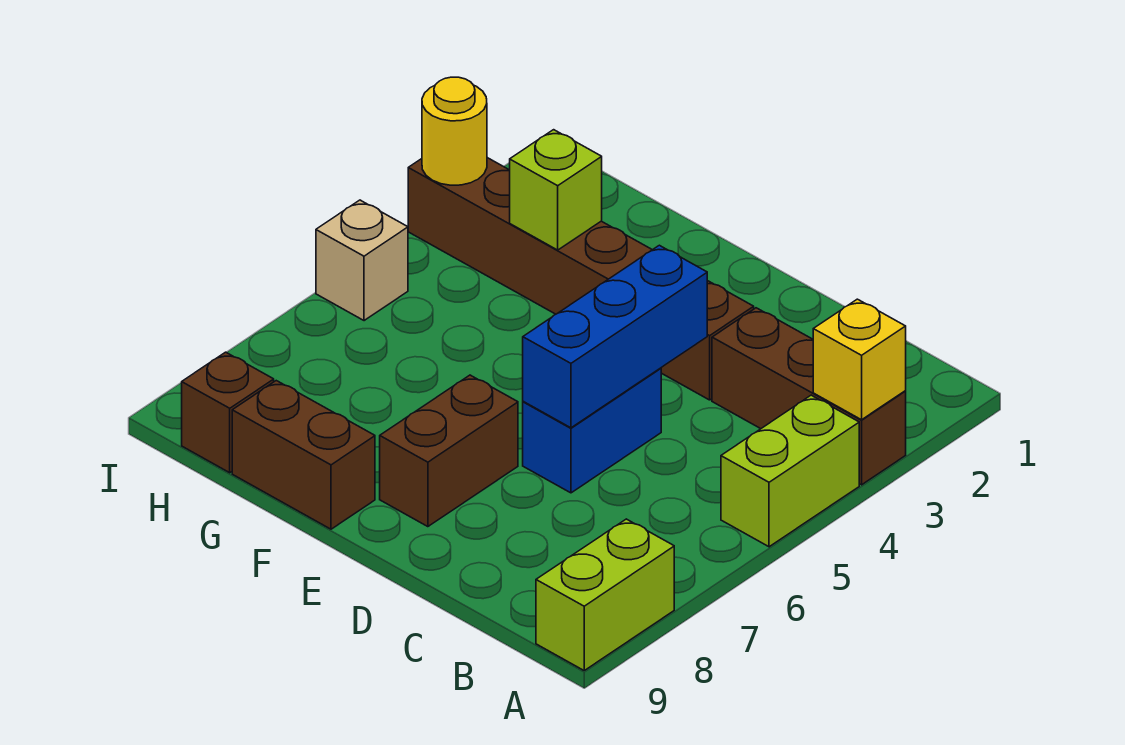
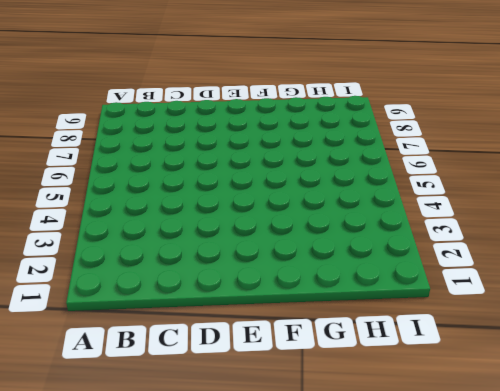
none -> brown brick A3:C3 level 1
none -> lime brick A4:A5 level 1
none -> lime brick A8:A9 level 1

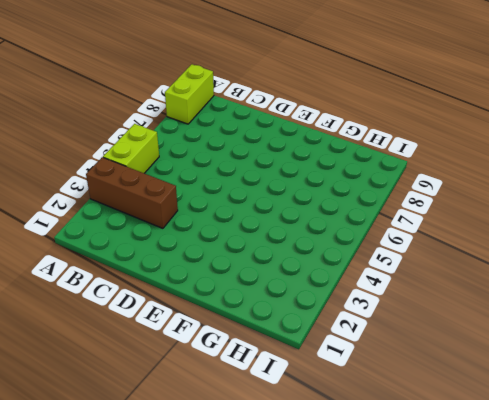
none -> brown brick D3:I3 level 1
none -> blue brick D5:D6 level 1
none -> brown brick E7:E8 level 1

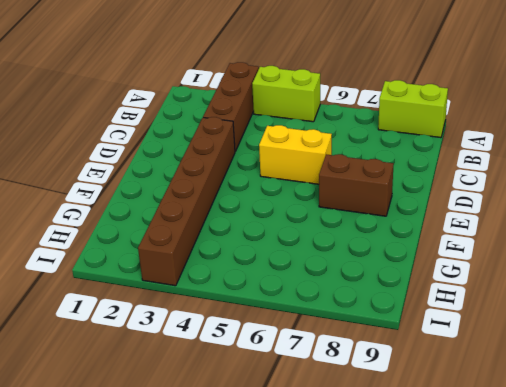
yellow brick D5:D6 level 1 -> blue brick D5:D6 level 1
none -> brown brick F9:G9 level 1
none -> brown brick H9 level 1
none -> tan brick I5 level 1

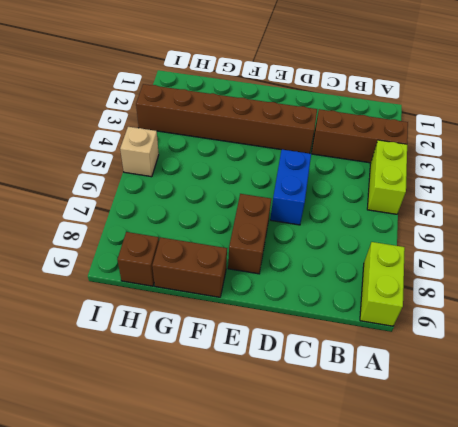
none -> yellow brick A3 level 2
none -> blue brick D4:D6 level 2
none -> lime brick G3 level 2

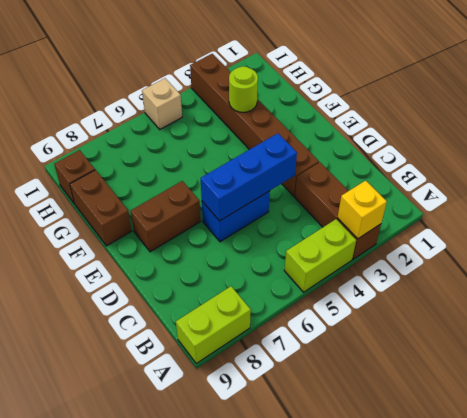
lime round brick G3 level 2 -> lime brick G3 level 2
none -> yellow round brick I3 level 2

